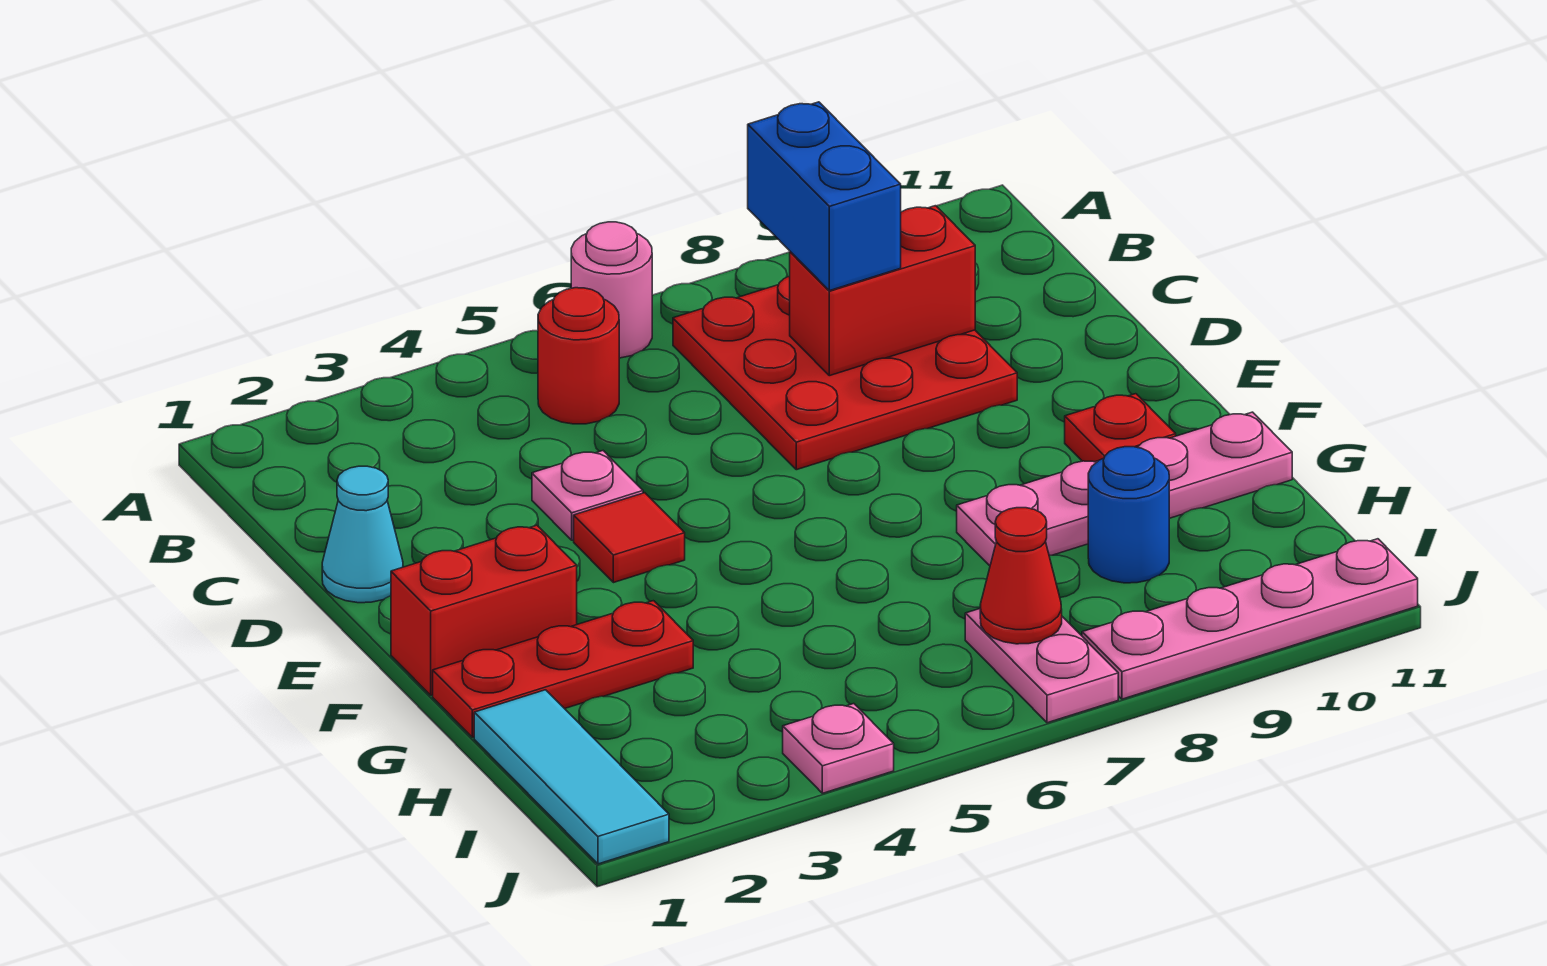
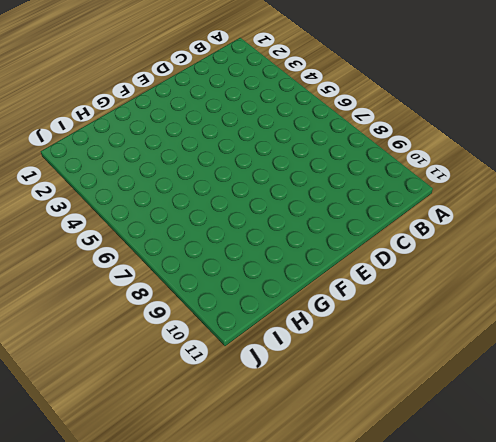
none -> pink round brick A6 level 1
none -> red round brick B5 level 1
none -> red plate B7:D9 level 1

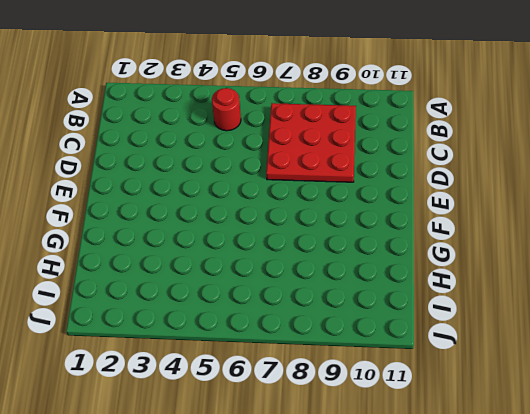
none -> pink round brick A6 level 1
none -> cyan cone D1 level 1
none -> pink plate D4 level 1

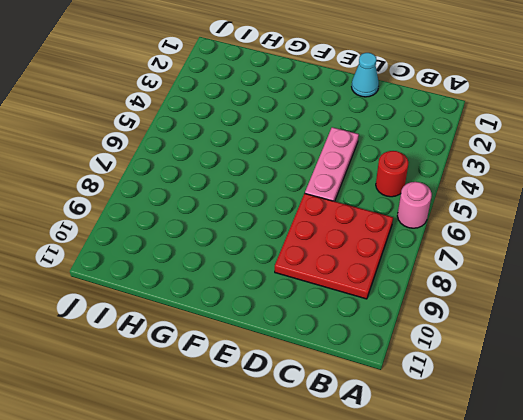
pink plate D4:D6 level 1 -> pink plate D4 level 1
none -> red tile E4 level 1
none -> red brick F1:F2 level 1
none -> red plate F10 level 1

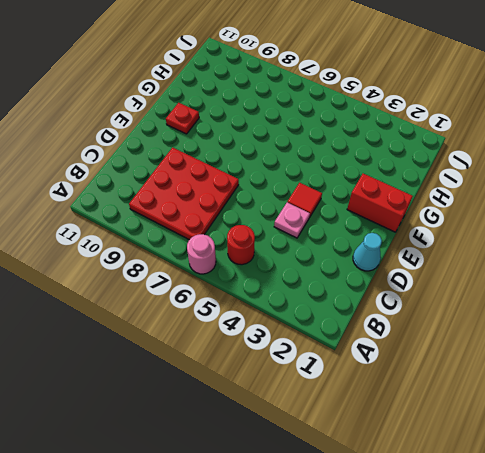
none -> red plate G1:G3 level 1
none -> pink plate G8:G11 level 1
none -> cyan tile H1:J1 level 1

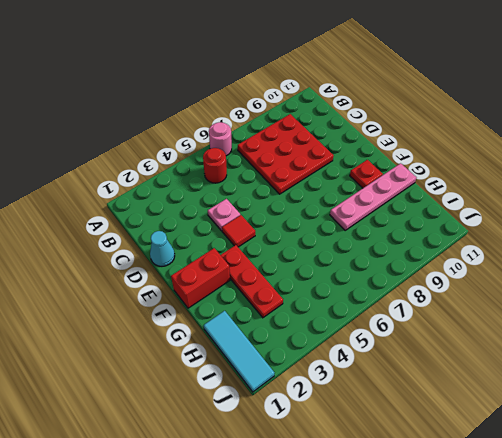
red plate F3:H3 level 1 -> red plate G1:G3 level 1
none -> blue round brick H9 level 1
none -> pink plate I7:J7 level 1
none -> pink plate J4 level 1

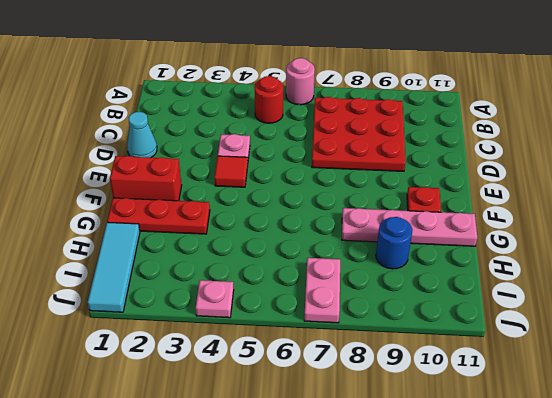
none -> pink plate J8:J11 level 1
none -> red brick C8:C9 level 2
none -> red cone I7 level 2

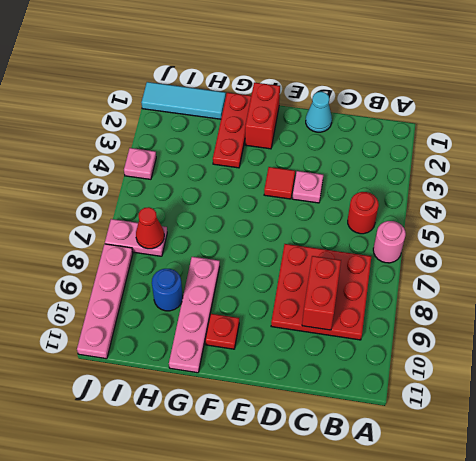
none -> blue brick B8:C8 level 3

